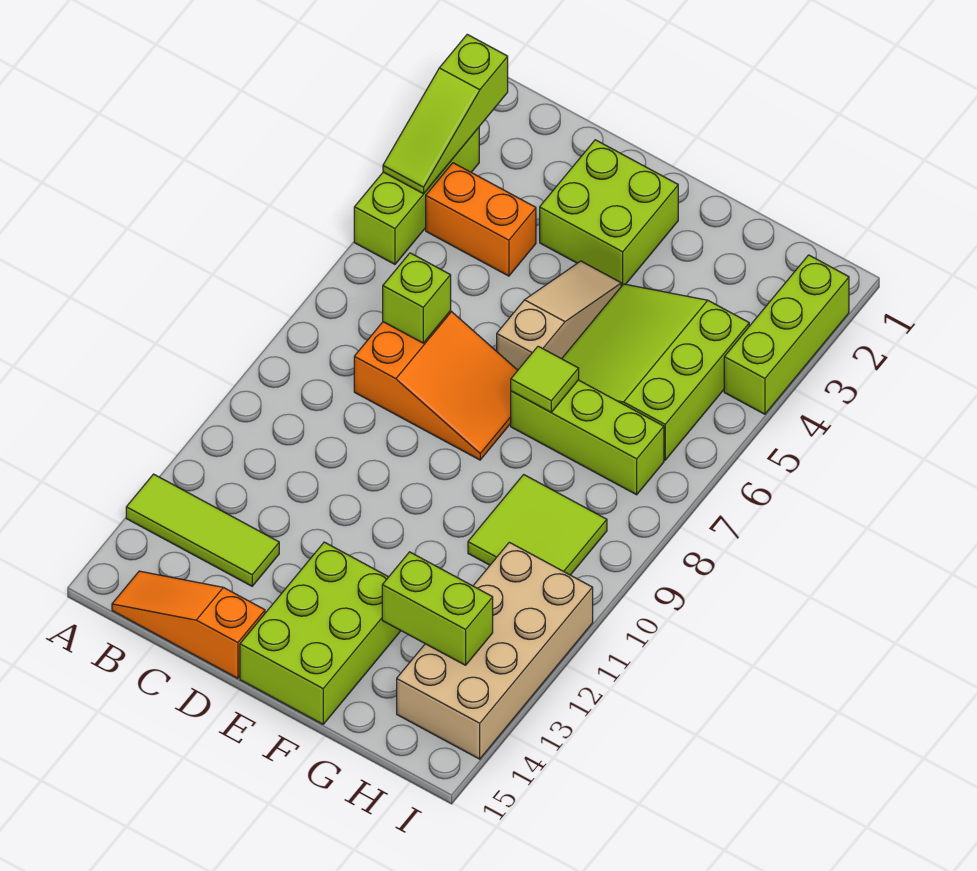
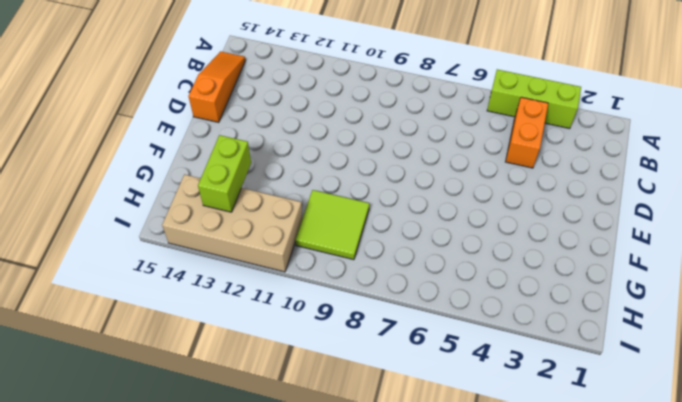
none -> lime tile A13:C13 level 1
none -> orange slope C7:E8 level 1 top C
none -> lime brick D2:E3 level 1

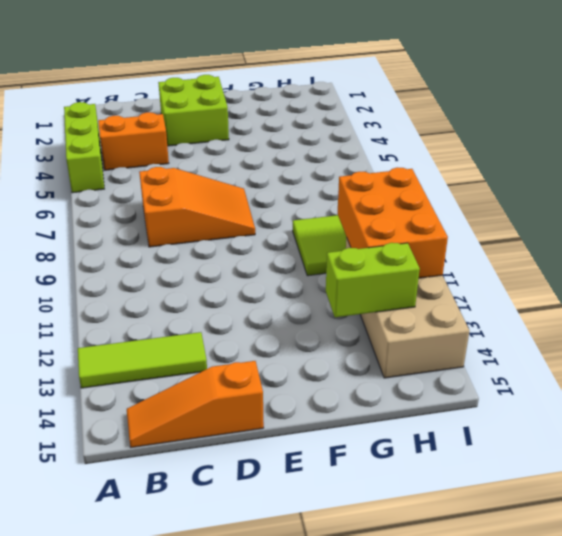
orange brick H10:I12 level 2 -> none
none -> tan slope E4:E6 level 1 top 6
none -> lime brick E13:F15 level 1
none -> lime slope F4:H6 level 1 top H

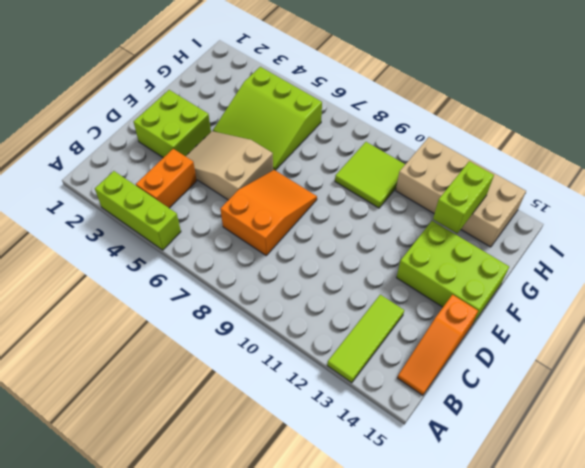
tan slope D4:E6 level 1 top 6 -> tan slope E4:E6 level 1 top 6
none -> lime brick F7:H7 level 1
none -> lime brick I2:I4 level 1
none -> lime slope A2:A4 level 2 top 2

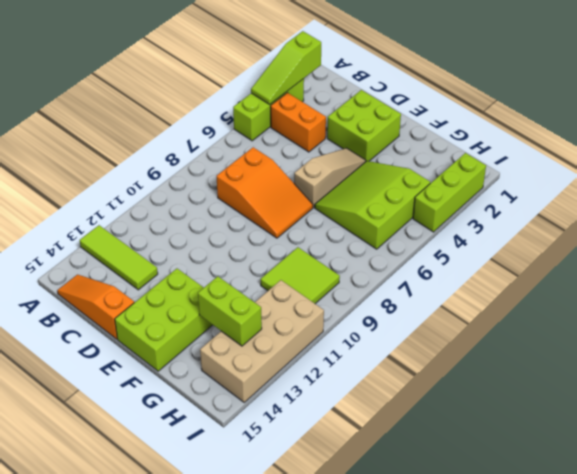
none -> lime brick F7:H7 level 1
none -> lime brick C7 level 2
none -> lime tile F7 level 2

